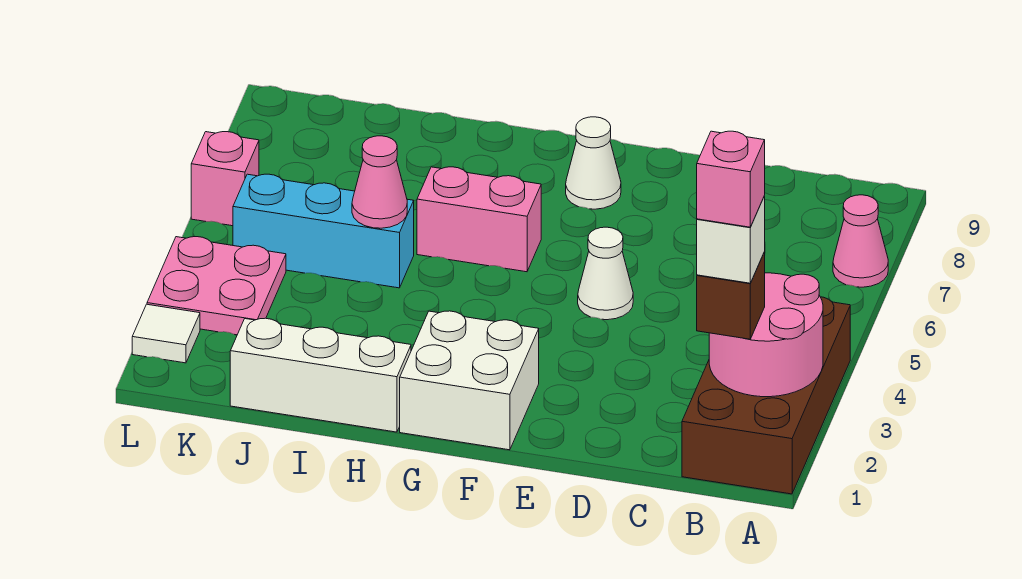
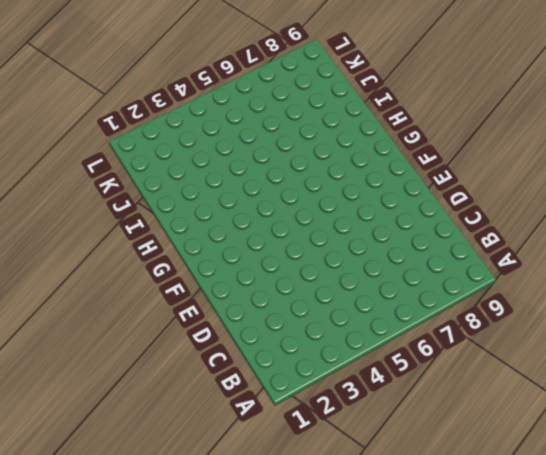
none -> brown brick A1:B4 level 1
none -> pink cone A7 level 1
none -> white cone E5 level 1

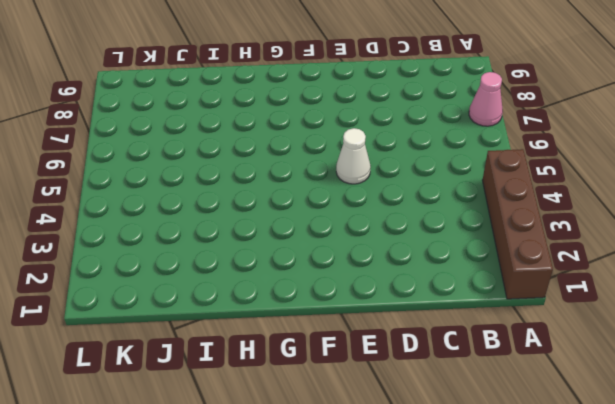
brown brick A1:A4 level 1 -> brown brick A1:B4 level 1
none -> white brick F1:G2 level 1
none -> white cone F8 level 1
none -> pink brick G6:H6 level 1

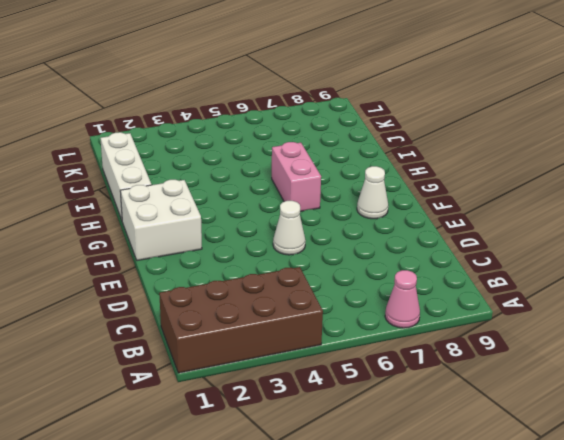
none -> cyan brick I5:K5 level 1
none -> pink plate K3:L4 level 1
none -> white tile L2 level 1

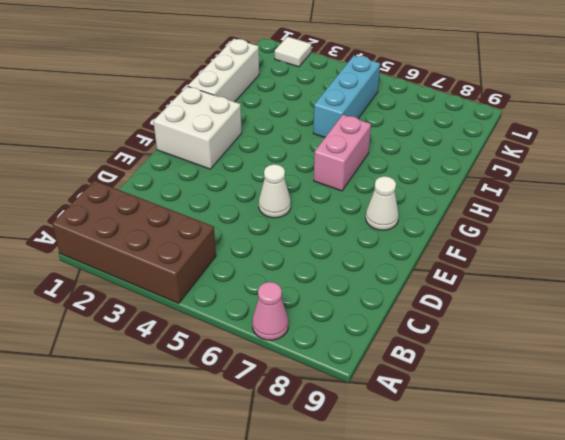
none -> pink plate K3:L4 level 1
none -> pink brick L6 level 1
none -> pink round brick A2:B3 level 2

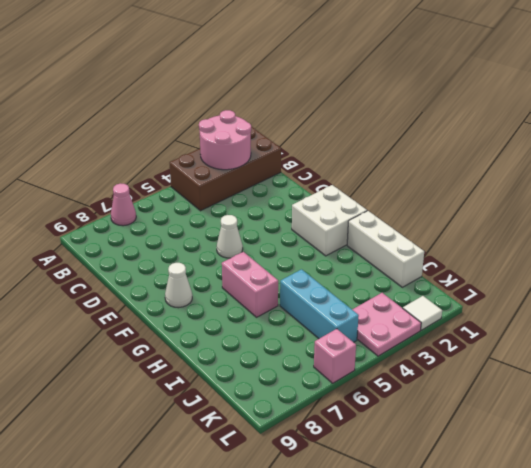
none -> pink cone I5 level 2
none -> brown brick B2 level 3
none -> white brick B2 level 4

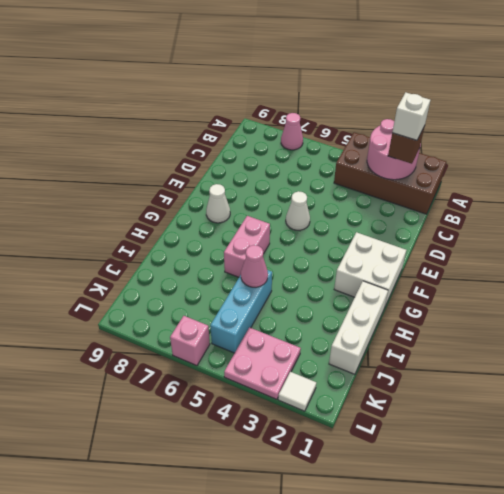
none -> pink brick B2 level 5

